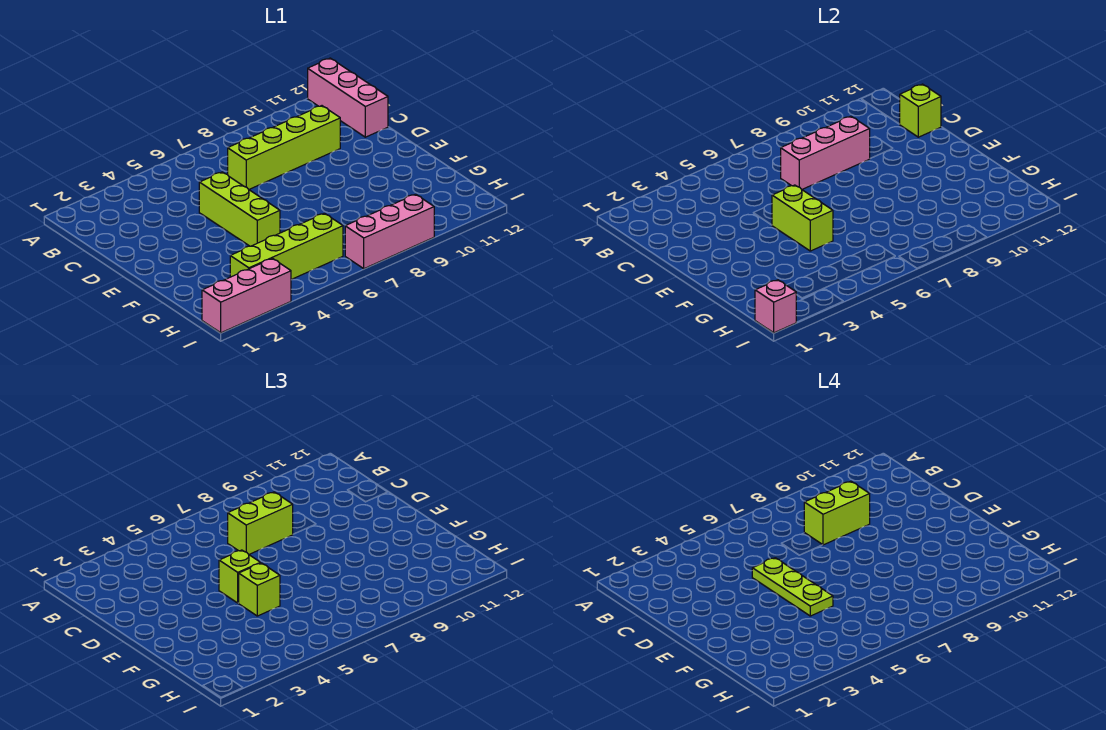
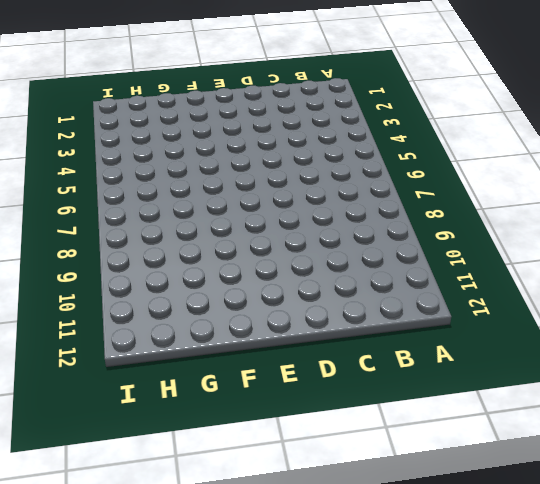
none -> pink brick A12:C12 level 1
none -> lime brick C7:C10 level 1
none -> lime brick D5:F5 level 1

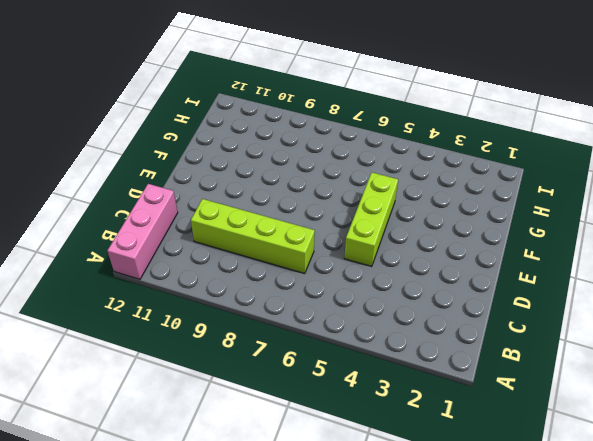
none -> lime brick H3:H6 level 1
none -> pink brick I1:I3 level 1
none -> pink brick I7:I9 level 1

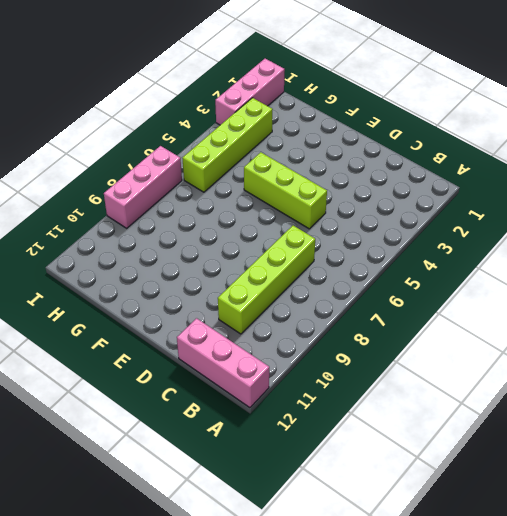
none -> pink brick C7:C9 level 2
none -> lime brick C12 level 2
none -> lime brick E5:F5 level 2

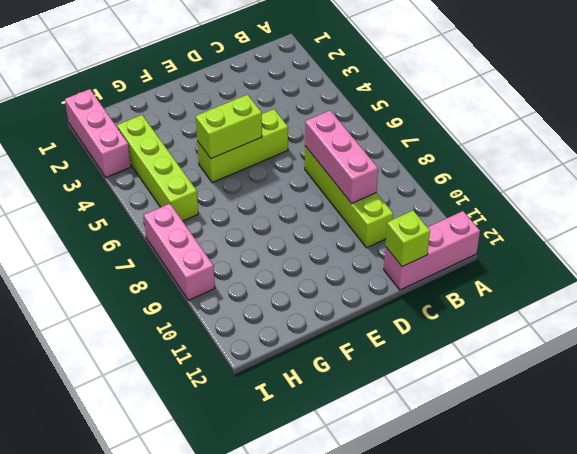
none -> pink brick I1 level 2
none -> lime brick C7:C8 level 3
none -> lime brick E5 level 3

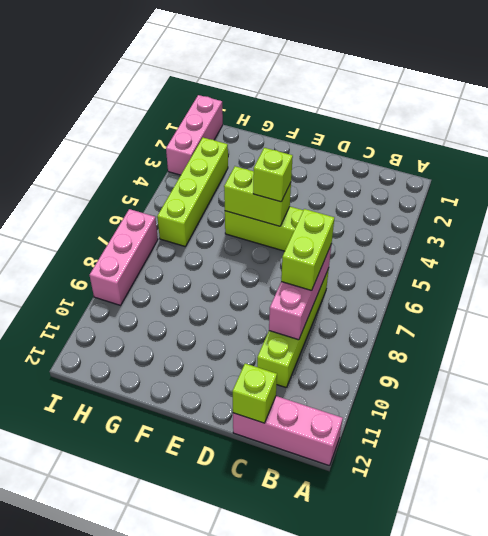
none -> pink brick I1 level 2
none -> lime brick F5 level 3
none -> lime brick C8:C9 level 4

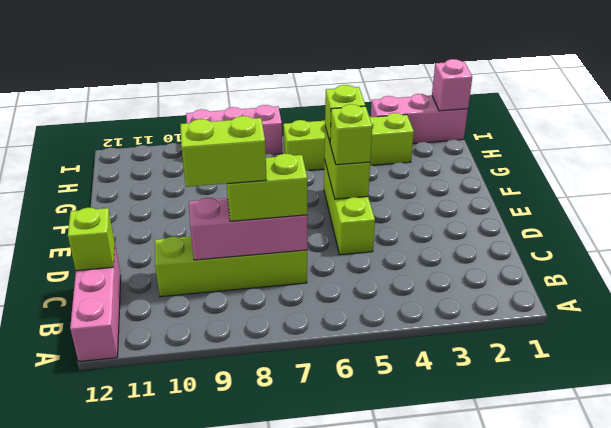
none -> lime plate D5:F5 level 4

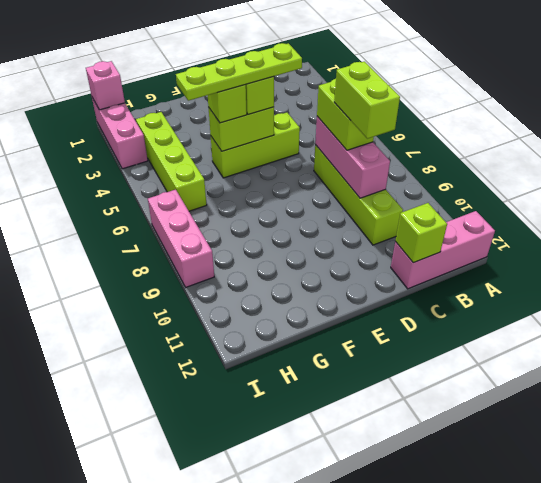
lime plate D5:G5 level 4 -> lime plate D5:F5 level 4

